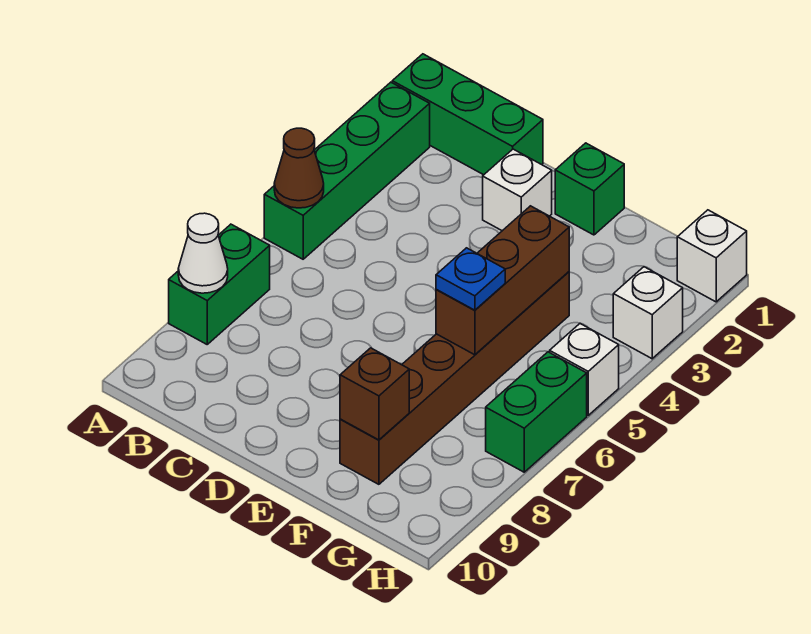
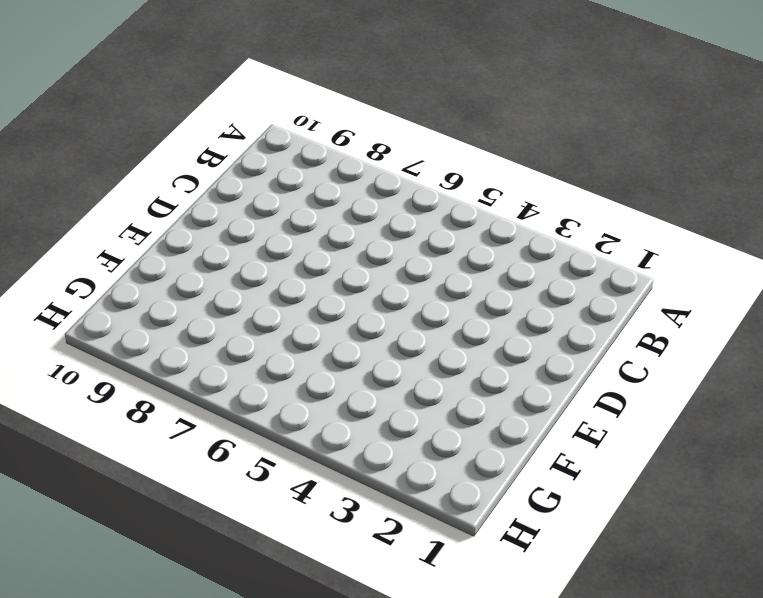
none -> green brick A1:C1 level 1
none -> green brick A2:A5 level 1
none -> green brick A7:A8 level 1

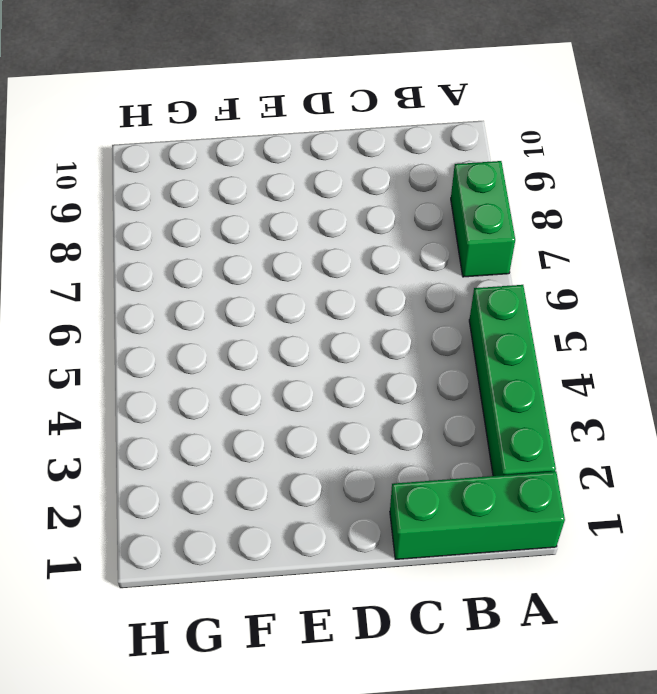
none -> white brick D2 level 1
none -> green brick E1 level 1
none -> brown brick F4:F9 level 1

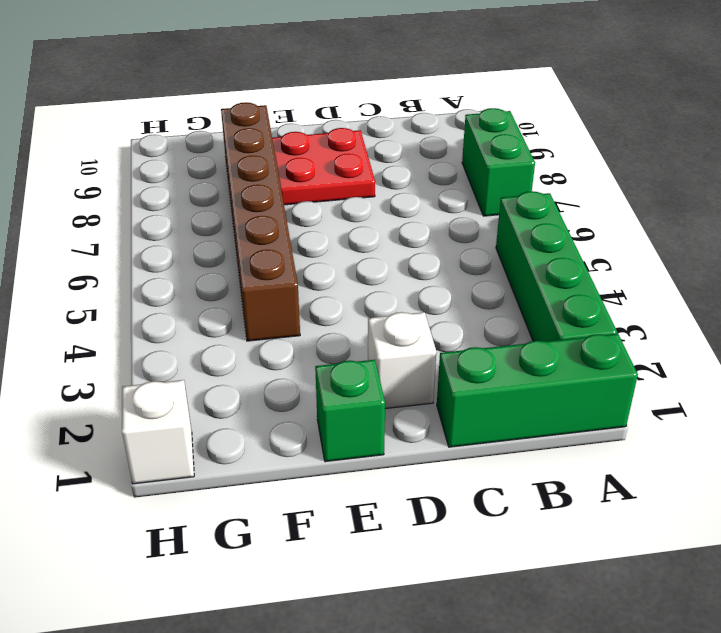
red plate D8:E9 level 1 -> none
none -> white brick H3 level 1
none -> white brick H5 level 1
none -> green brick H6:H7 level 1

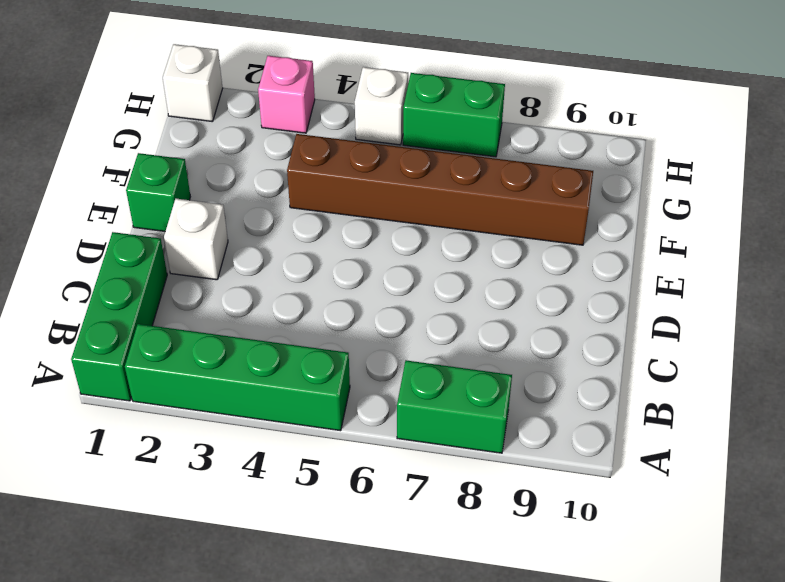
pink brick H3 level 1 -> white brick H3 level 1
none -> brown cone A5 level 2
none -> white cone A8 level 2
none -> brown brick F4:F6 level 2

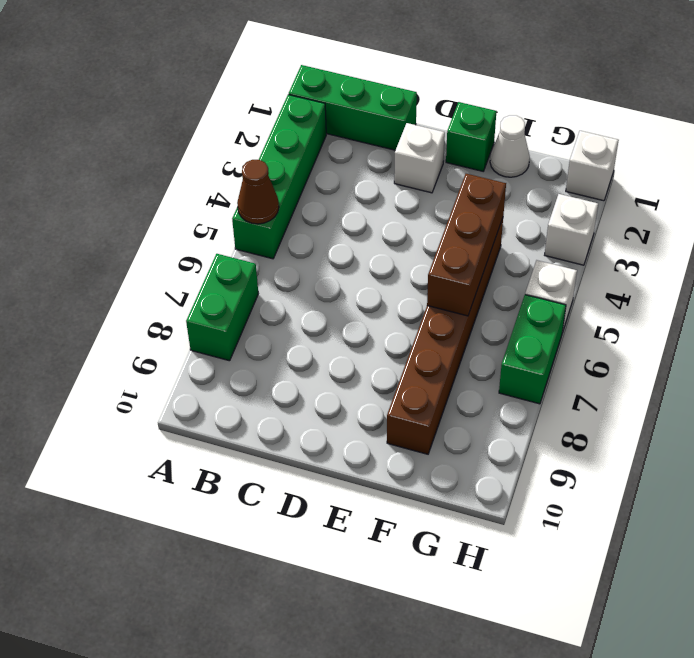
white cone F1 level 1 -> white cone A8 level 2
none -> brown brick F9 level 2
none -> blue plate F6 level 3

